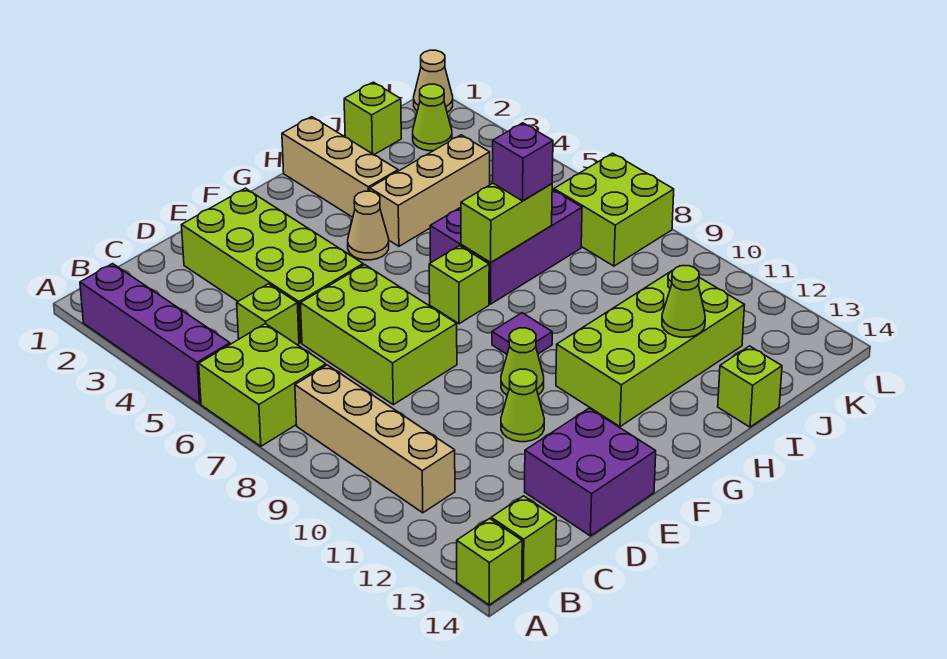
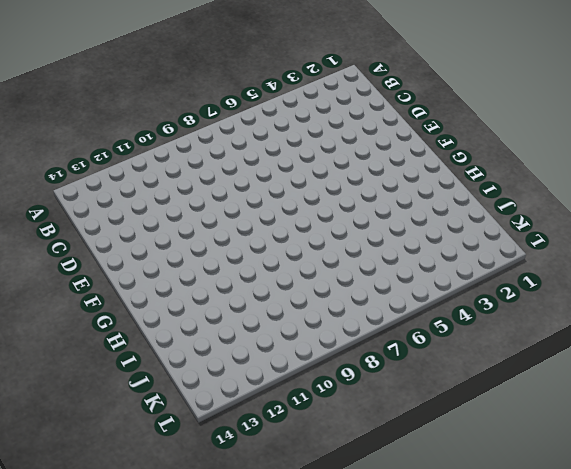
none -> purple brick A2:A5 level 1
none -> lime brick A6:B7 level 1
none -> lime brick A14 level 1

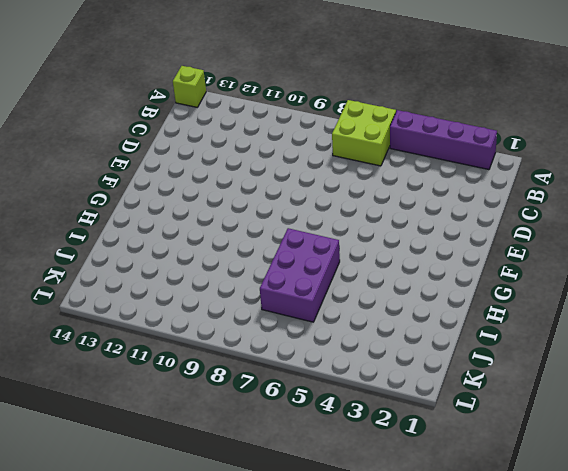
none -> tan brick B8:B11 level 1
none -> lime brick B14 level 1
none -> lime brick C5 level 1

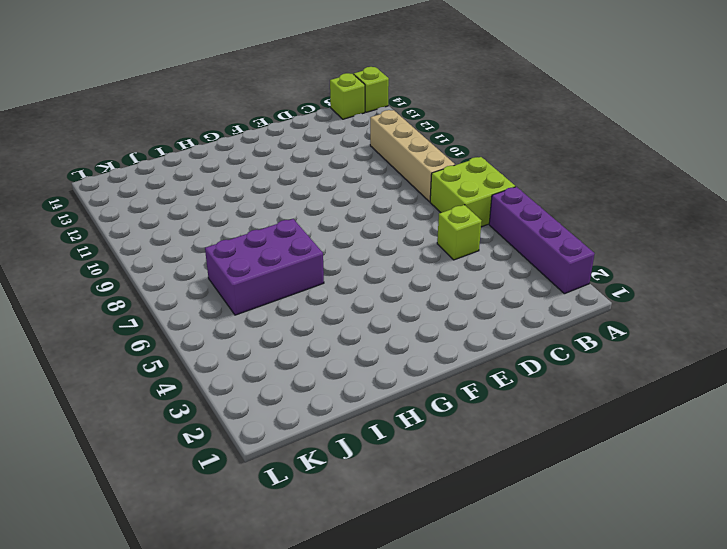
none -> lime brick D2:E5 level 1
none -> lime brick D6:E8 level 1
none -> purple brick D13:E14 level 1

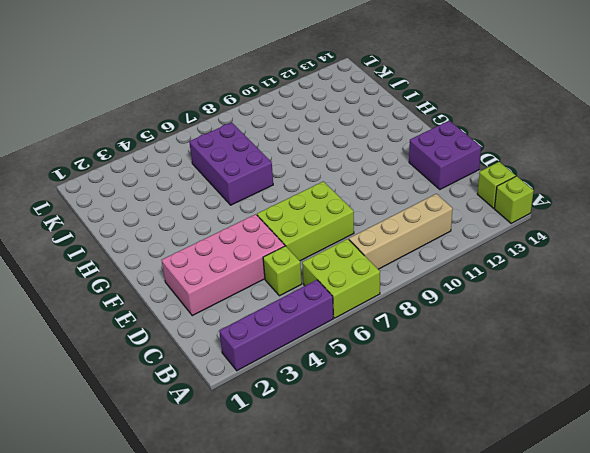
pink brick D2:E5 level 1 -> lime brick D2:E5 level 1
none -> lime cone E11 level 1
none -> lime cone F10 level 1
none -> tan cone G4 level 1

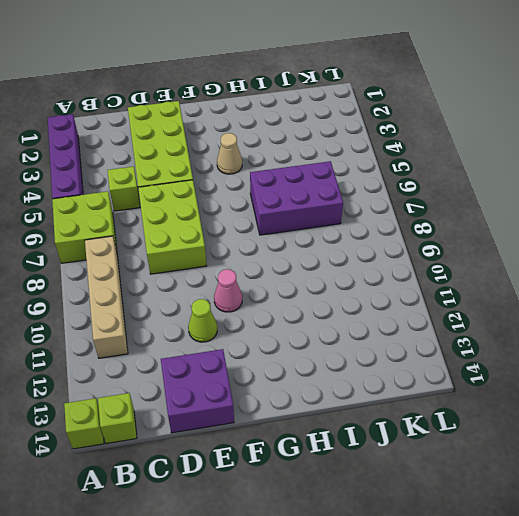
pink cone F10 level 1 -> lime cone F10 level 1
none -> lime brick G7 level 1
none -> purple tile G9 level 1
none -> lime brick G11:J12 level 1

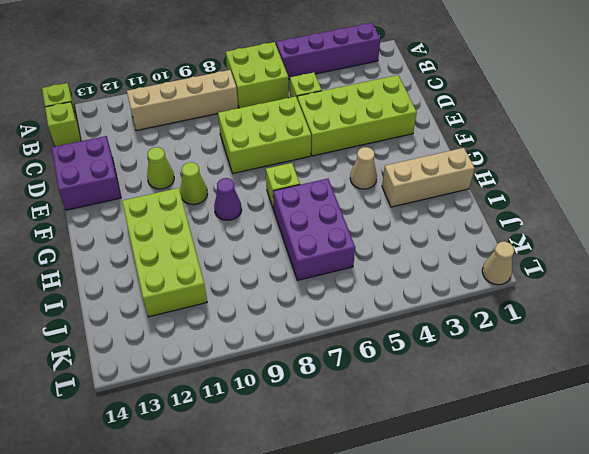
purple cone G9 level 1 -> purple tile G9 level 1
none -> tan brick H4:J4 level 1
none -> lime brick I14 level 1
none -> lime brick J1 level 1

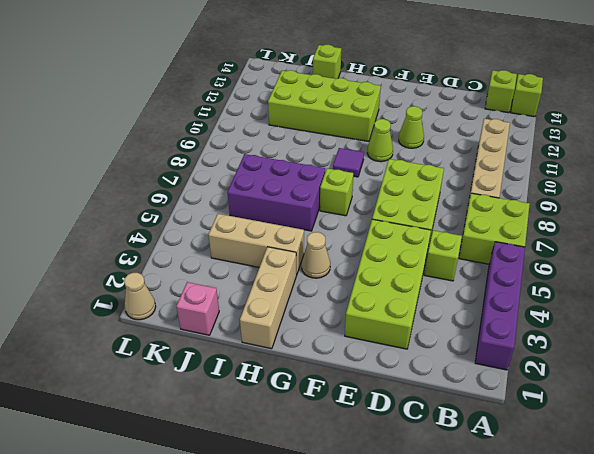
pink brick J1 level 1 -> lime brick J1 level 1
none -> purple brick D13:E14 level 1
none -> lime cone K2 level 1
none -> lime brick K7:L8 level 1

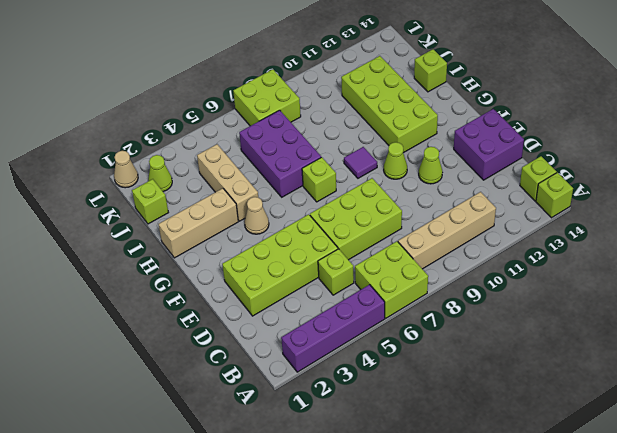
none -> lime brick H7:I7 level 2
none -> lime cone I12 level 2
none -> purple brick I7 level 3

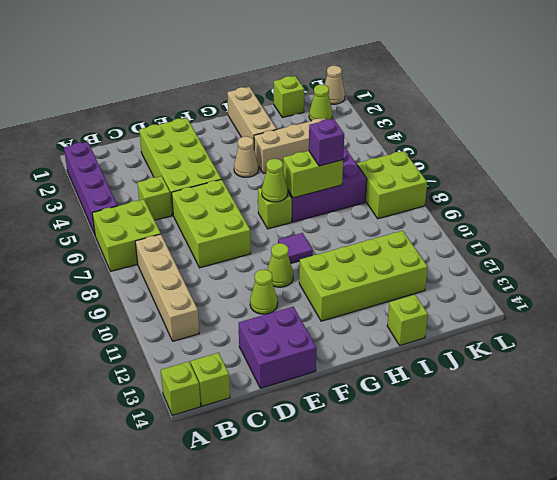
lime cone G7 level 2 -> lime cone I12 level 2

